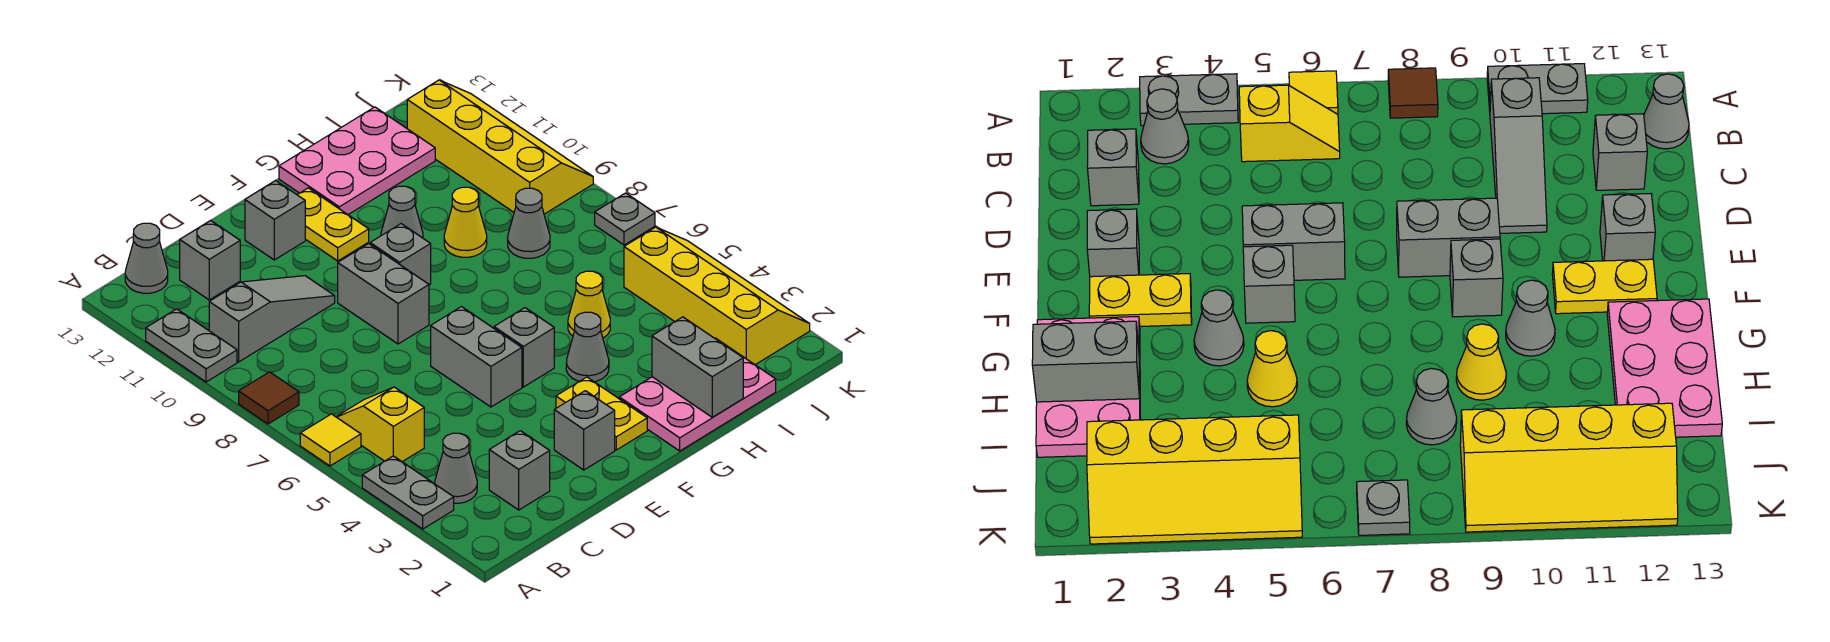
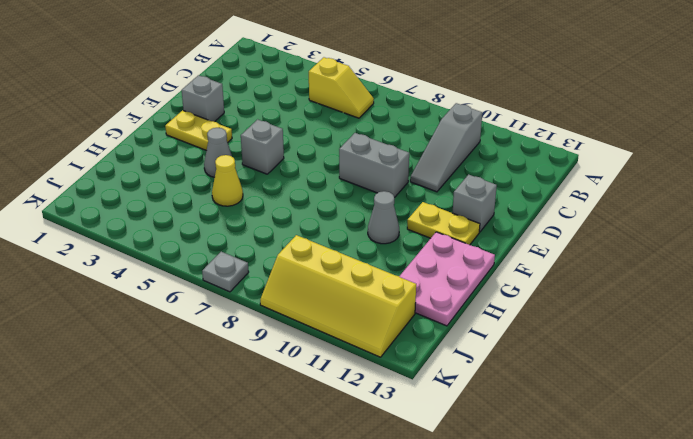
none -> grey plate A3:A4 level 1
none -> yellow tile A6 level 1
none -> brown tile A8 level 1

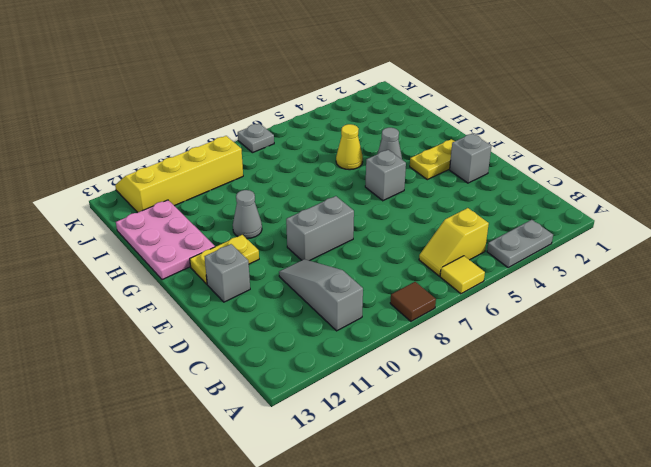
none -> grey plate A10:A11 level 1
none -> grey cone B3 level 1
none -> grey cone B13 level 1

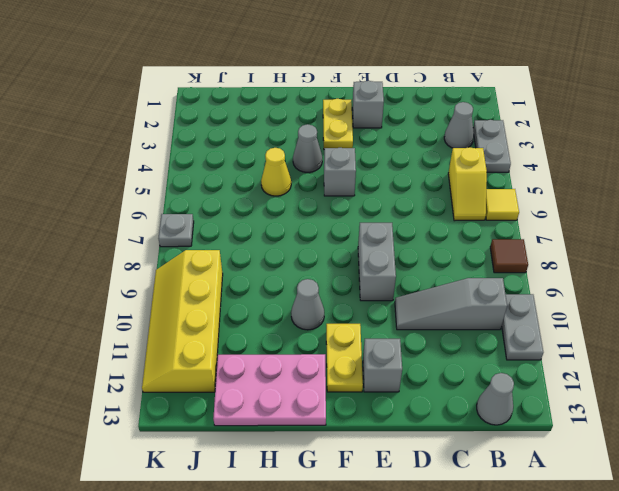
none -> grey brick C2 level 1
none -> grey brick C12 level 1
none -> grey brick E5:E6 level 1

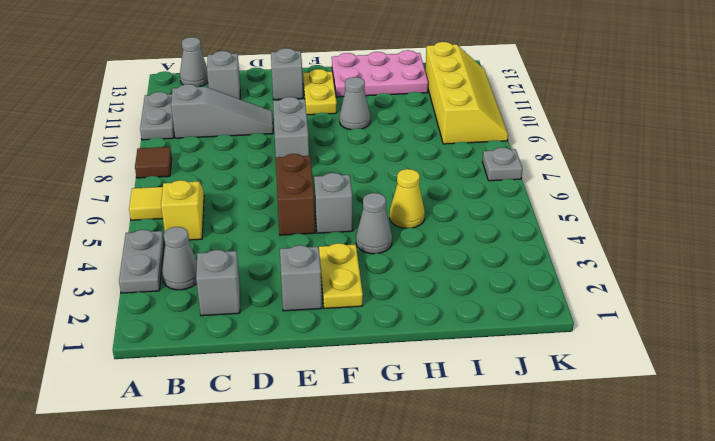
brown brick E5:E6 level 1 -> grey brick E5:E6 level 1
none -> grey brick F9 level 1
none -> pink plate G1:I2 level 1
none -> yellow cone H9 level 1

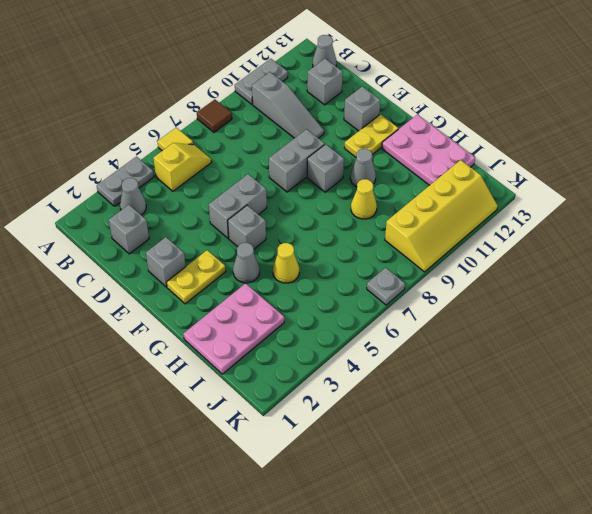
pink plate H1:I3 level 1 -> pink plate G1:I2 level 1
none -> grey cone I8 level 1
none -> yellow slope J2:K5 level 1 top J
none -> grey brick H1:H2 level 2

